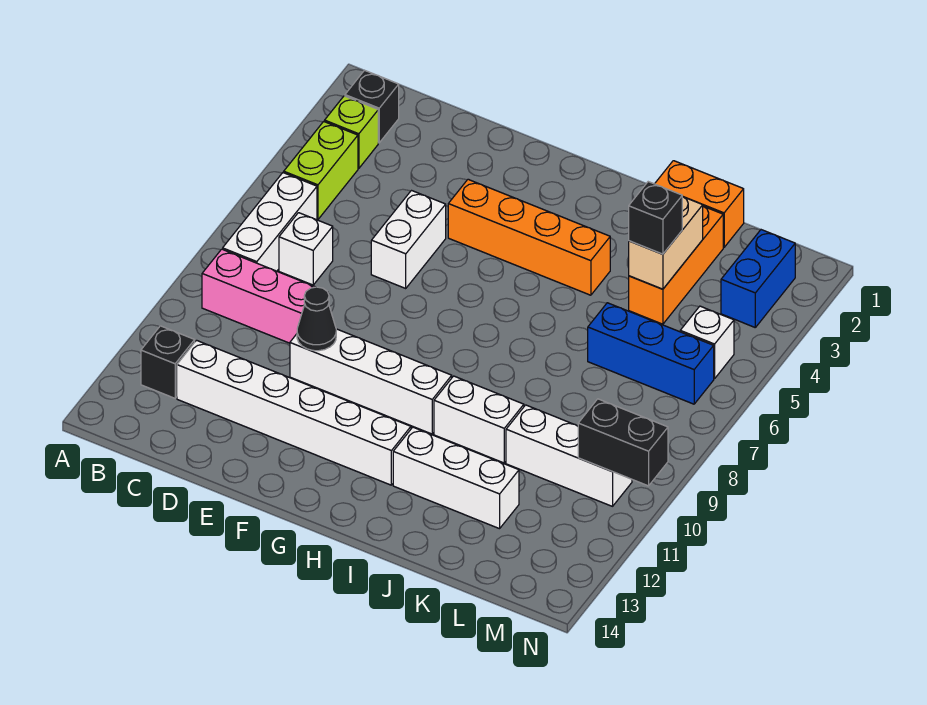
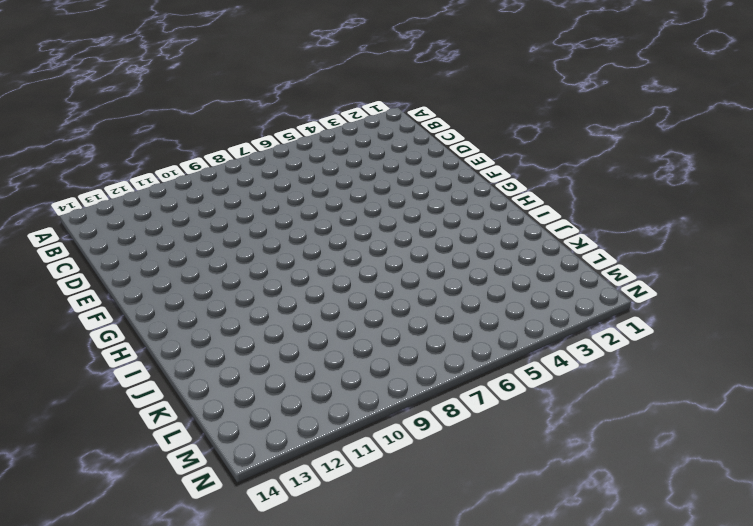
none -> black brick B2 level 1
none -> lime brick B3 level 1
none -> lime brick B4:B5 level 1

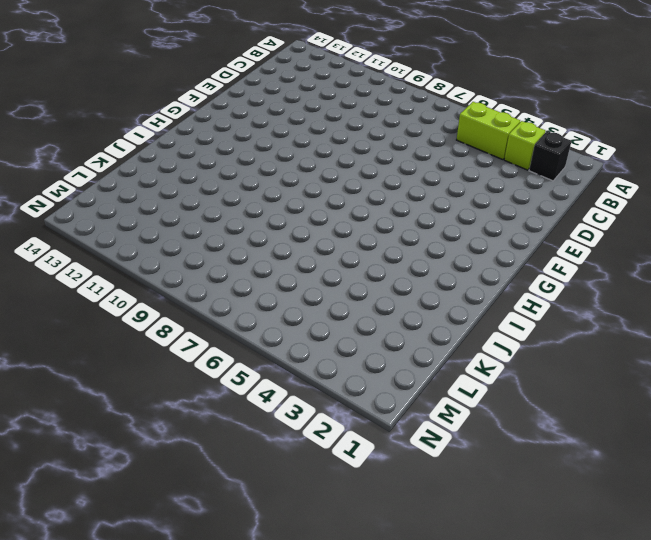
none -> white brick B6:B8 level 1
none -> pink brick B9:D9 level 1
none -> black brick B12 level 1

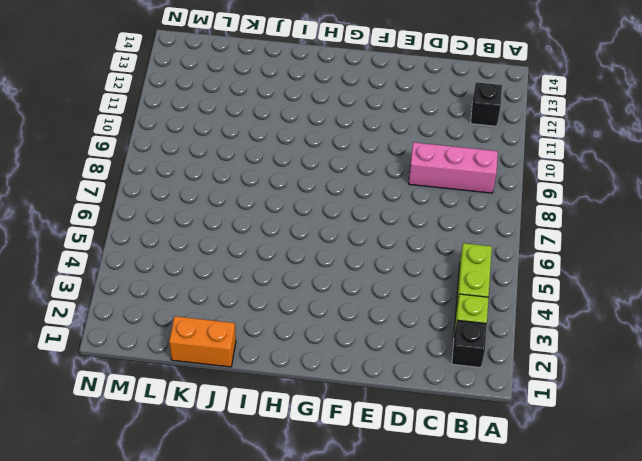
none -> white brick B6:B8 level 1
none -> white brick C7 level 1
none -> white brick C12:H12 level 1

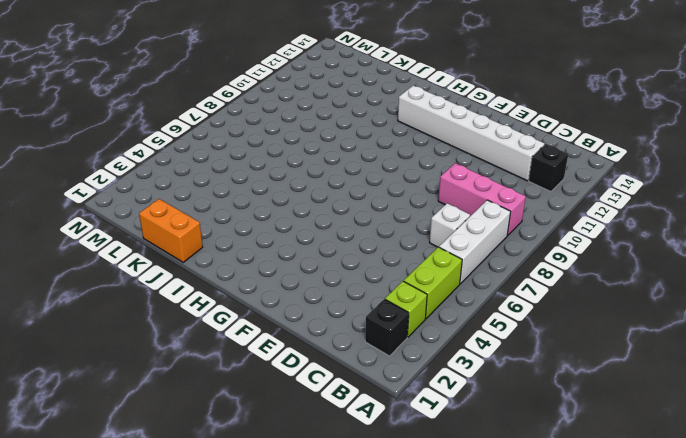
none -> white brick E5:E6 level 1
none -> white brick E10:H10 level 1
none -> orange brick F4:I4 level 1

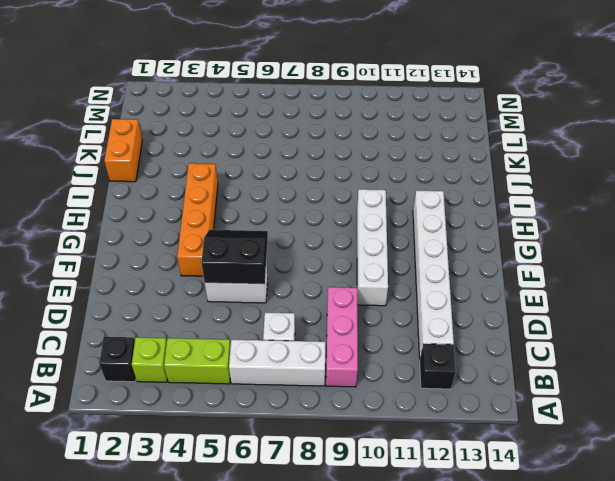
black slope E5:F6 level 2 top E -> none
none -> white brick I10:J10 level 1
none -> white brick I12:K12 level 1
none -> orange brick K2:K4 level 1

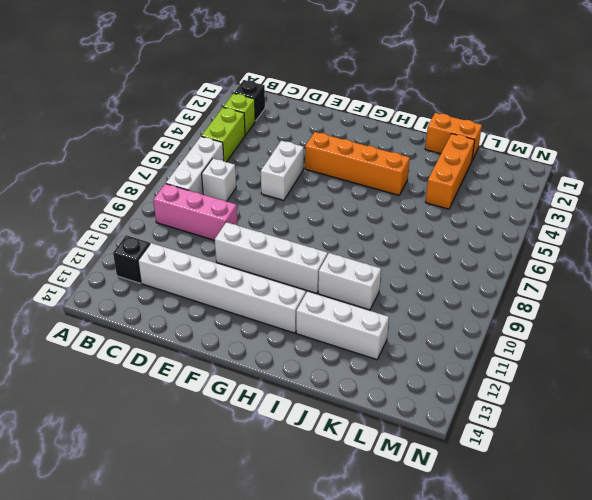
none -> blue brick K6:M6 level 1
none -> white brick K10:M10 level 1
none -> blue brick M2:M3 level 1

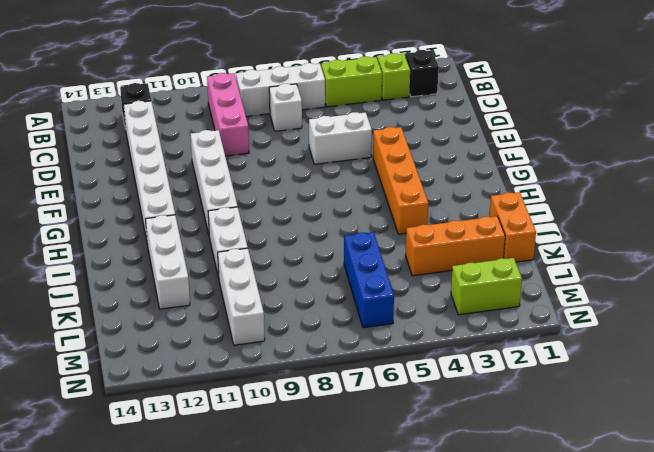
lime brick M2:M3 level 1 -> blue brick M2:M3 level 1
none -> white brick M5 level 1
none -> black cone E10 level 2
none -> tan brick K3:K4 level 2

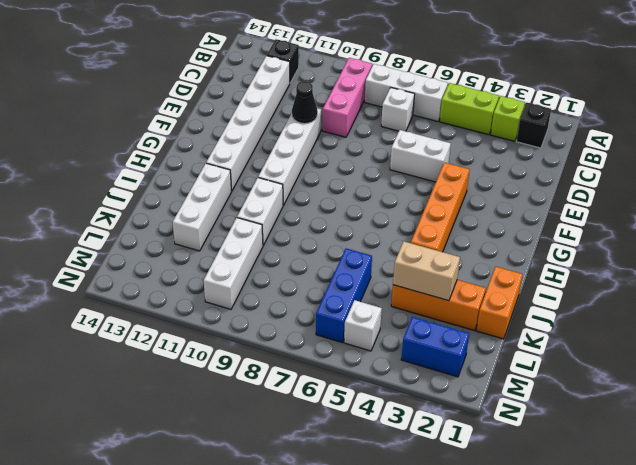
none -> black brick M10:N10 level 2
none -> black brick K4 level 3

